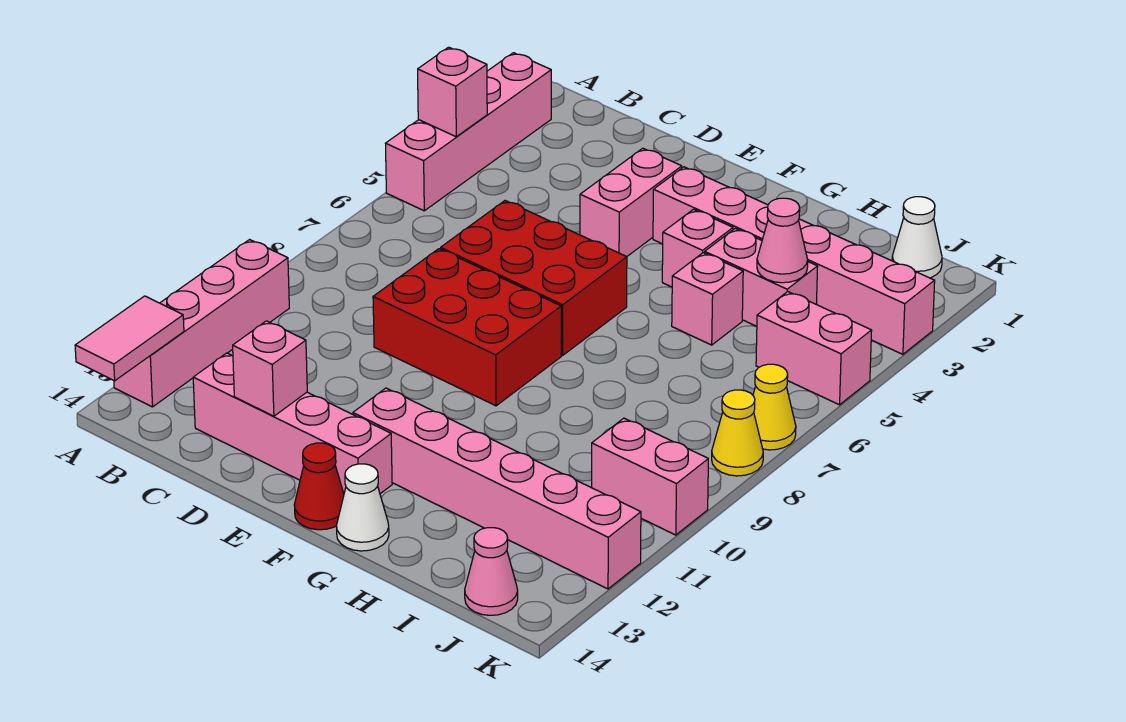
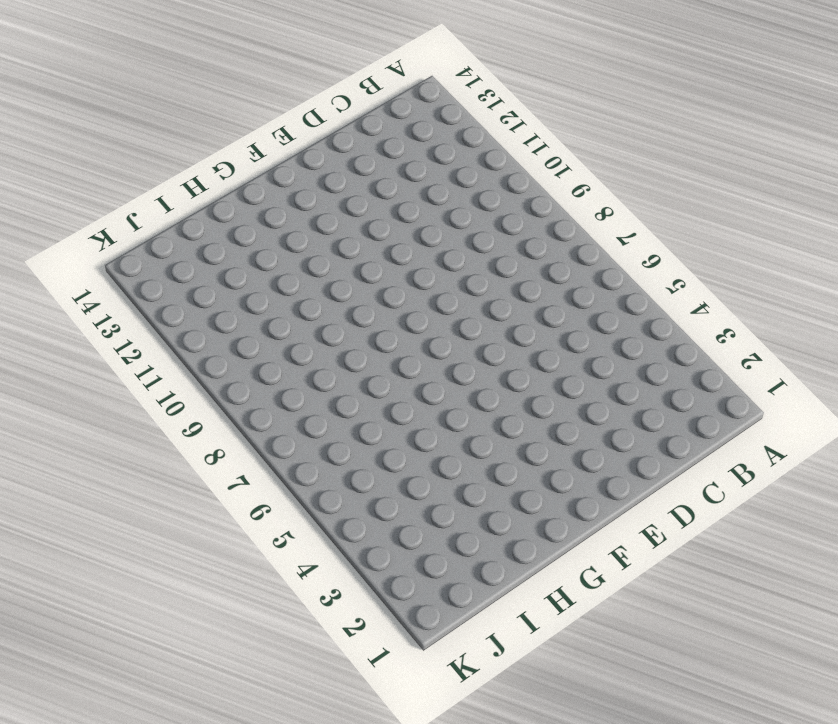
none -> pink brick A2:A5 level 1
none -> pink brick A10:A13 level 1
none -> pink brick C13:F13 level 1

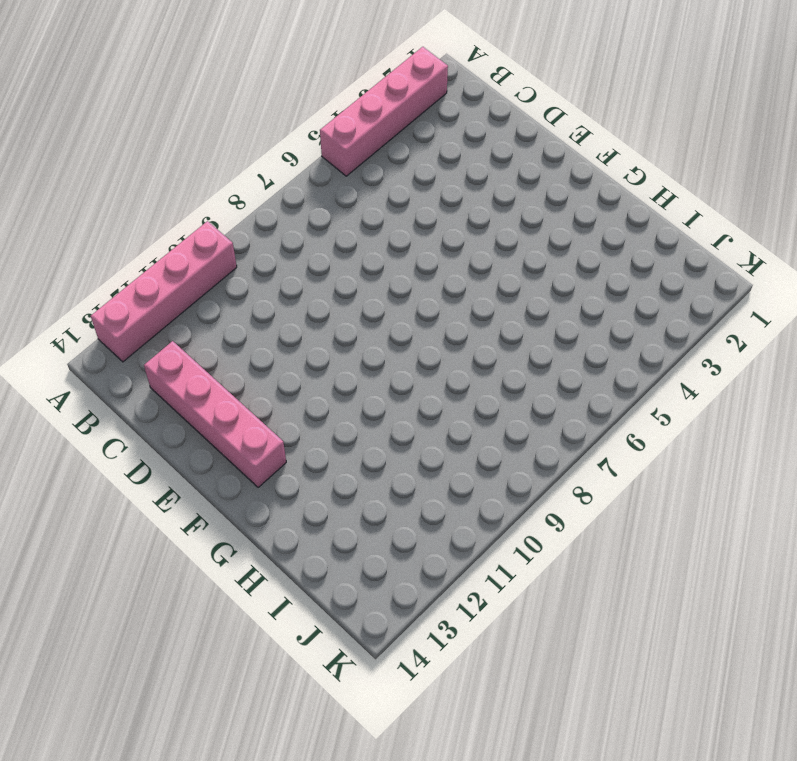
none -> red brick D6:F7 level 1
none -> red brick D8:F9 level 1
none -> pink brick E3:E4 level 1

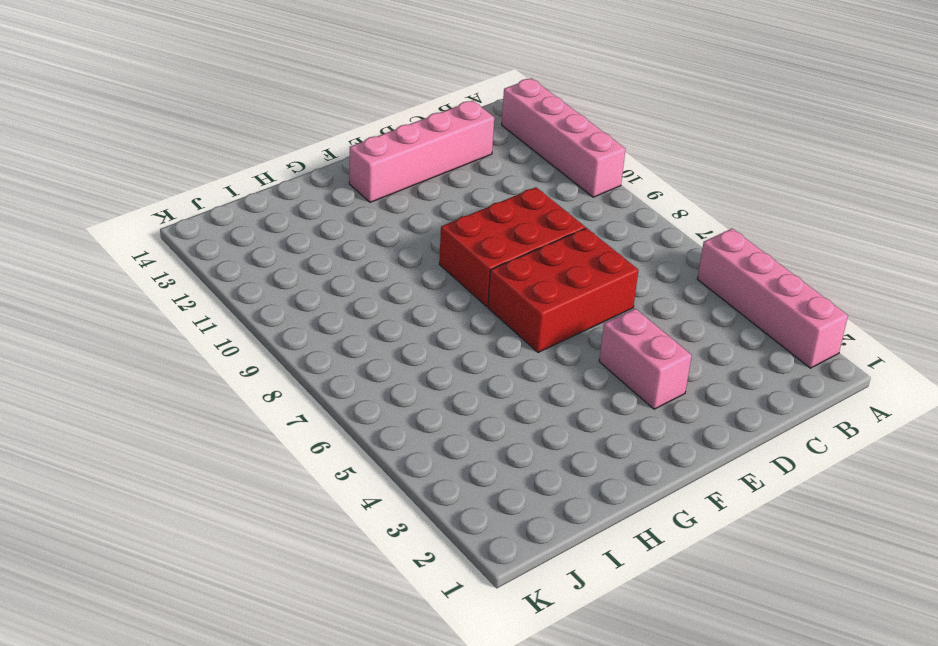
none -> pink brick F3:K3 level 1
none -> pink brick F12:K12 level 1
none -> red cone F14 level 1

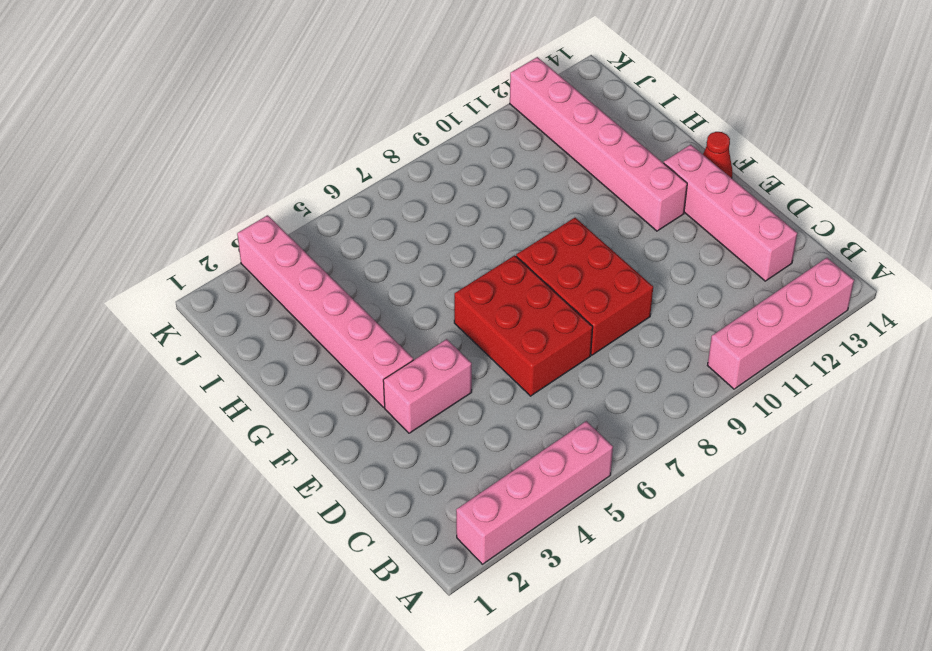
none -> pink brick G4 level 1
none -> white cone G14 level 1
none -> pink brick H4:I4 level 1

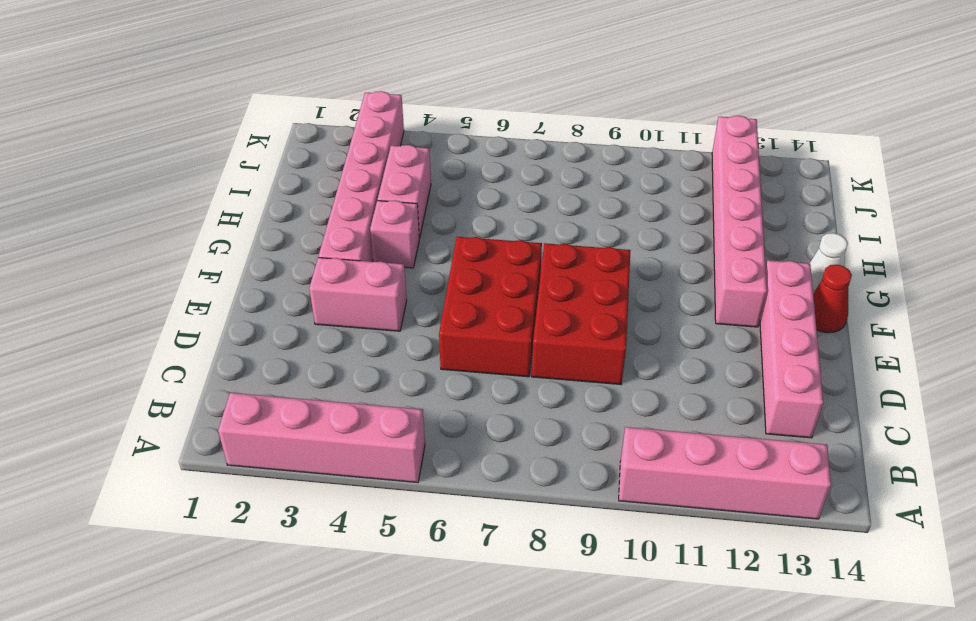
none -> pink brick H5 level 1
none -> white cone J1 level 1
none -> pink brick J5:K5 level 1

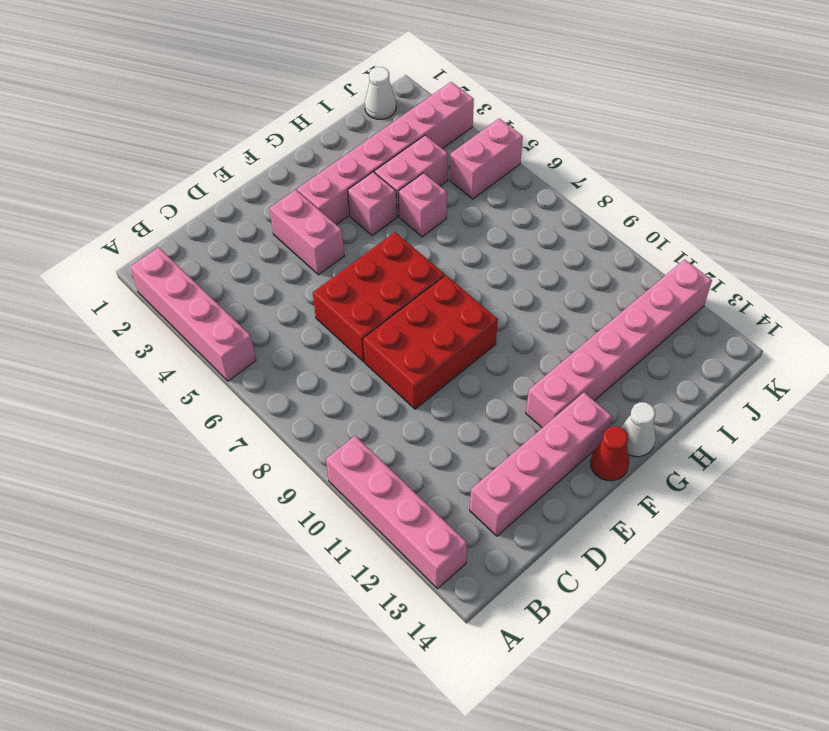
none -> pink brick J10:K10 level 1
none -> pink cone J14 level 1
none -> yellow cone K7 level 1

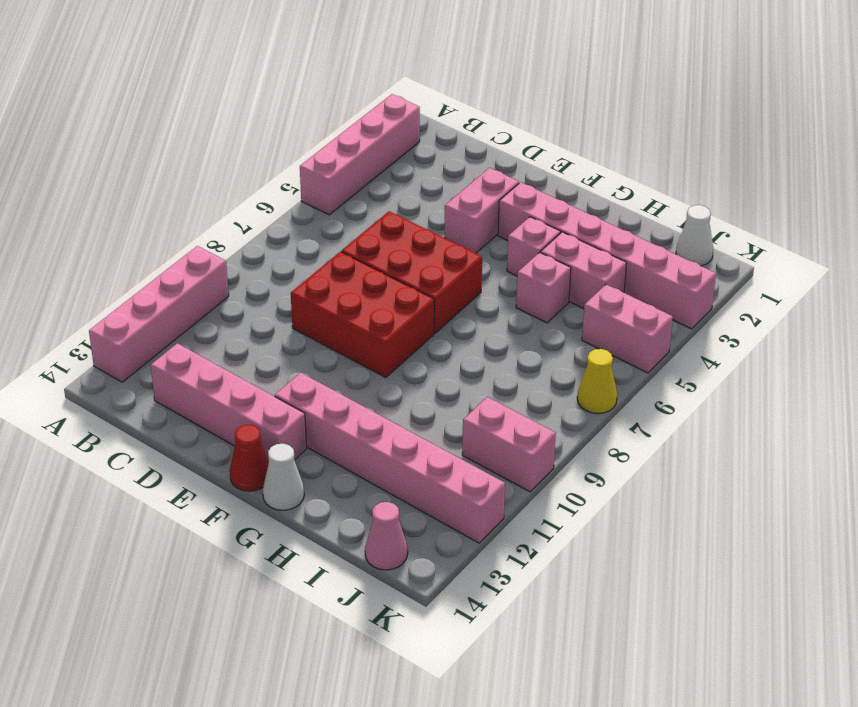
none -> yellow cone K8 level 1
none -> pink brick A4 level 2
none -> pink tile A13:A14 level 2

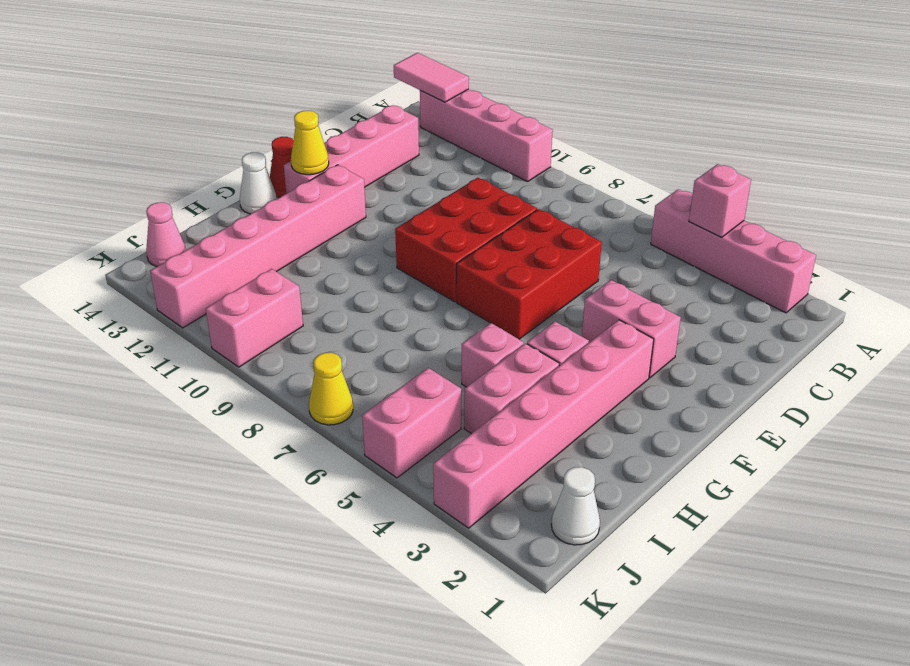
yellow cone F13 level 2 -> yellow cone K8 level 1
none -> pink brick D13 level 2
none -> pink cone I4 level 2

